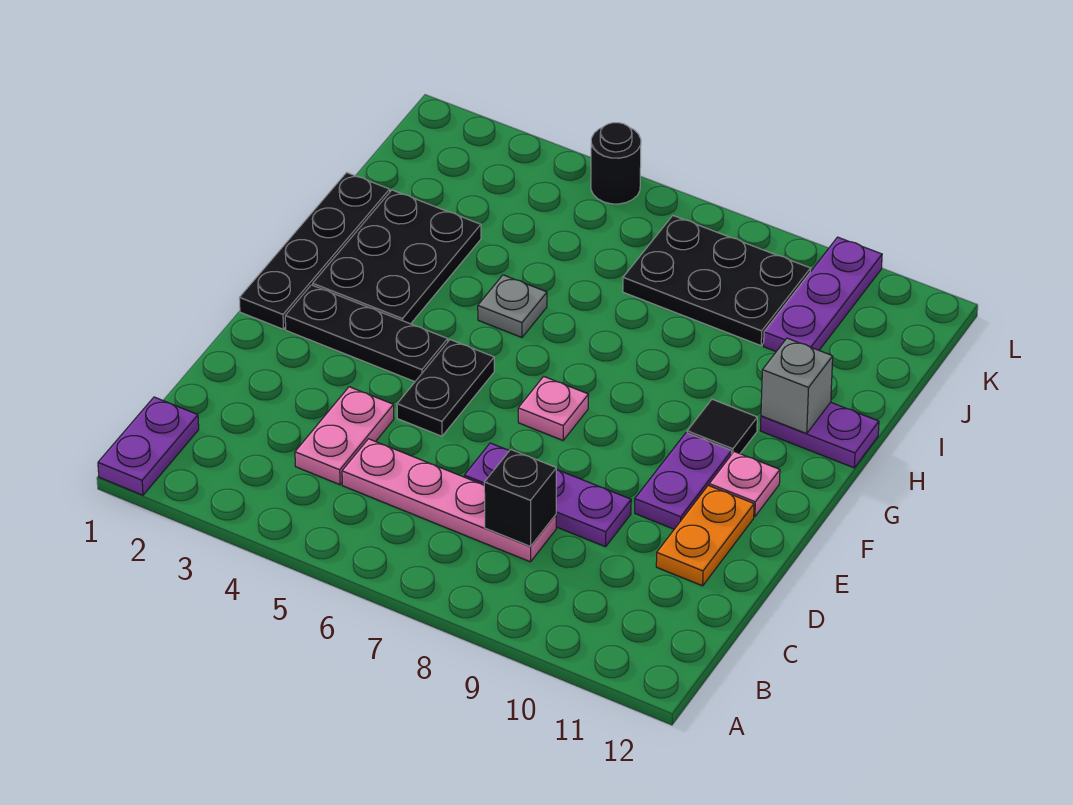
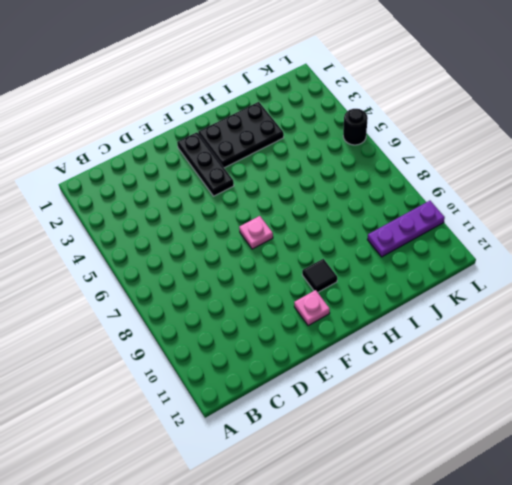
none -> purple plate A1:B1 level 1
none -> pink plate C4:D4 level 1
none -> pink plate C5:C8 level 1

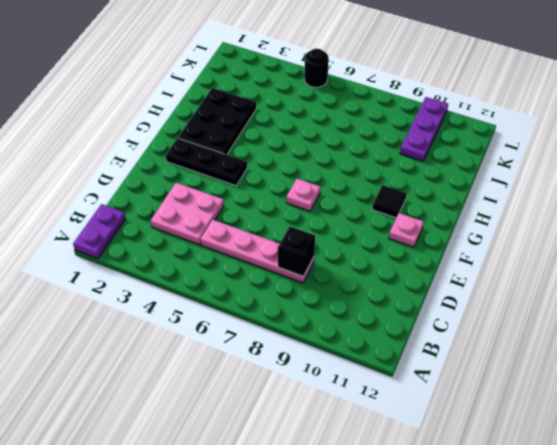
pink plate C3:D4 level 1 -> pink plate C4:D4 level 1
none -> purple plate D7:D9 level 1
none -> orange plate D11:E11 level 1
none -> black plate E5:F5 level 1

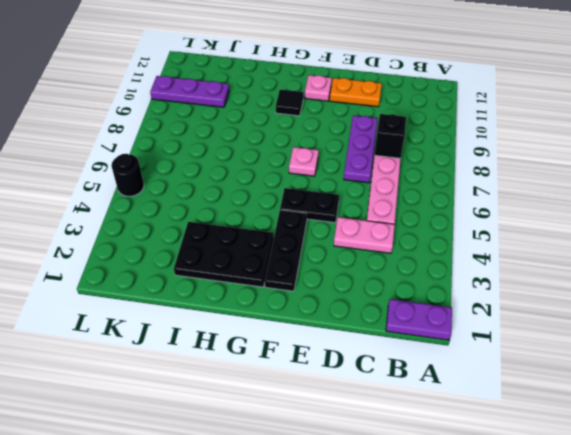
none -> purple plate E10:F10 level 1
none -> black plate F1:I1 level 1
none -> grey plate H5 level 1

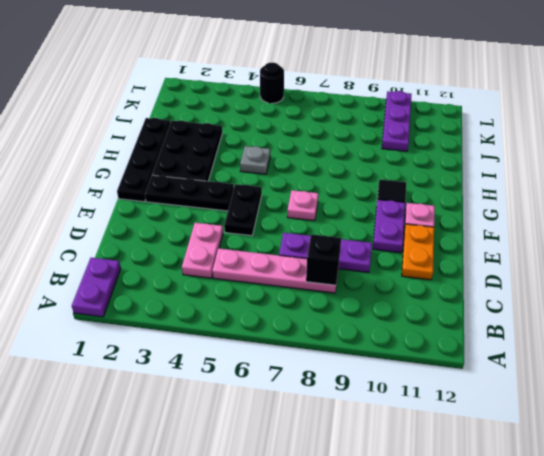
none -> purple plate H11:H12 level 1
none -> black plate J7:K9 level 1
none -> grey brick H11 level 2

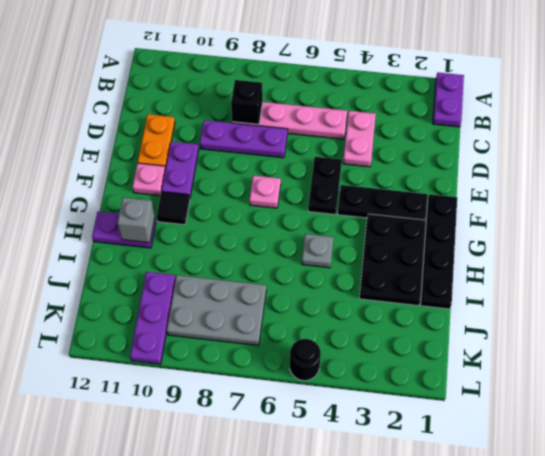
grey plate J7:K9 level 1 -> black plate J7:K9 level 1

